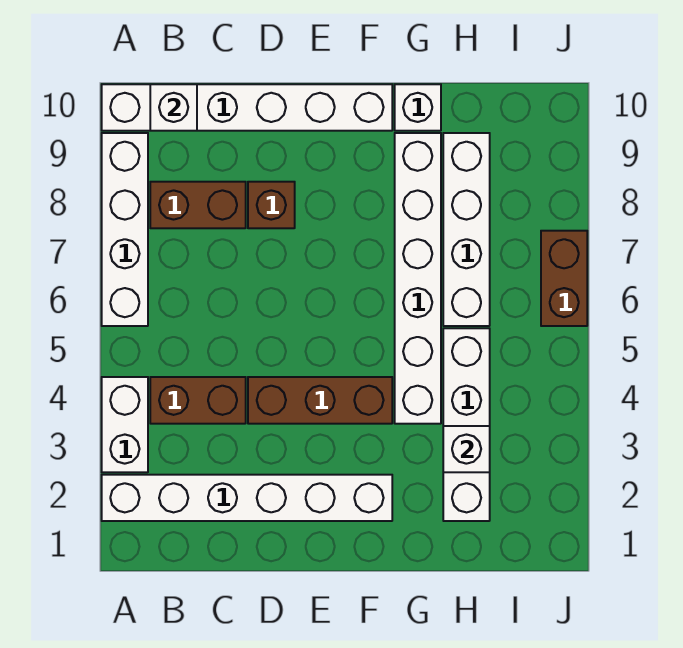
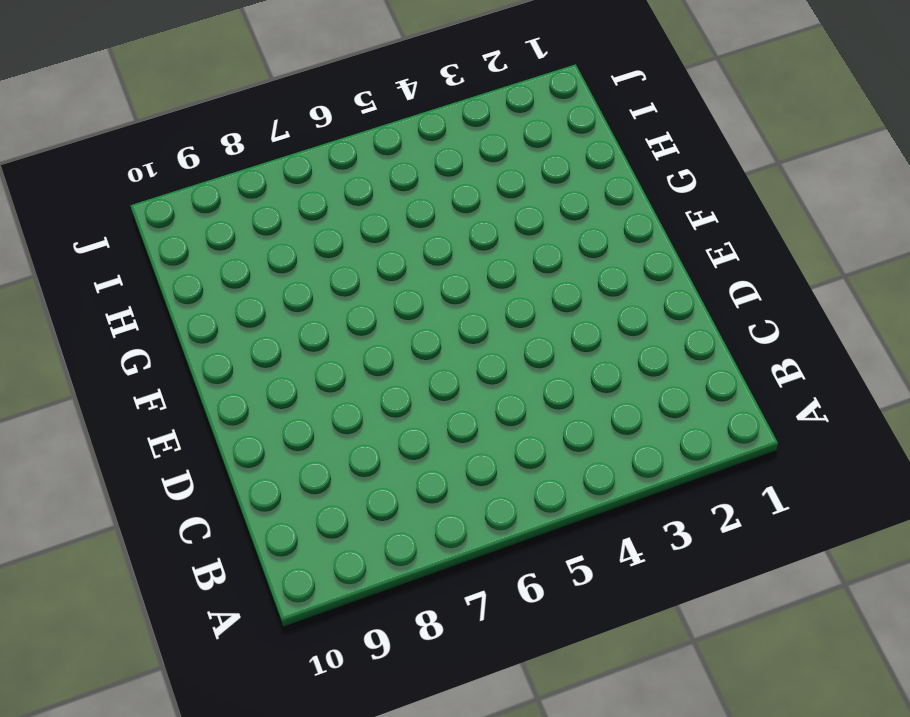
none -> white brick A2:F2 level 1
none -> white brick A3:A4 level 1
none -> white brick A6:A9 level 1

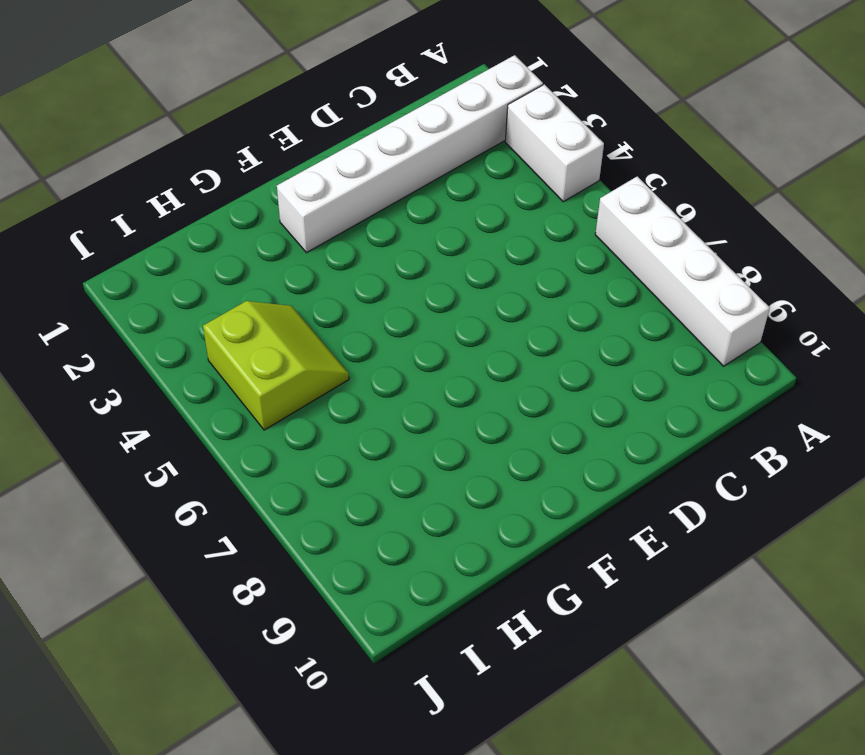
lime slope H4:I5 level 1 top I -> white brick H2:H5 level 1
none -> white brick A10:F10 level 1
none -> brown brick B4:C4 level 1
none -> brown brick B8:C8 level 1

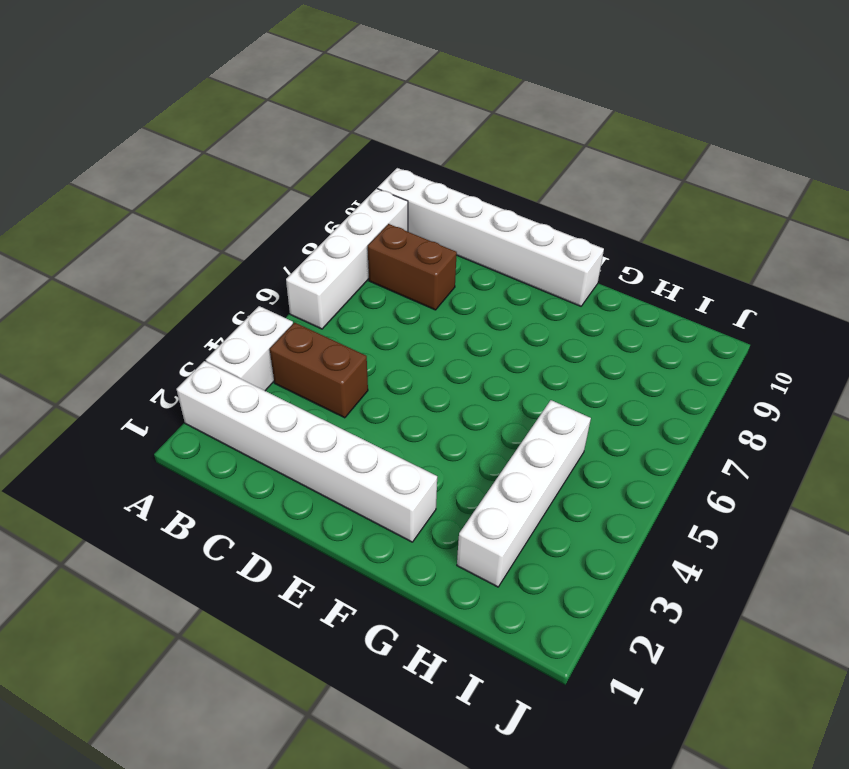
none -> brown brick D4:F4 level 1
none -> brown brick D8 level 1
none -> white brick G4:G9 level 1

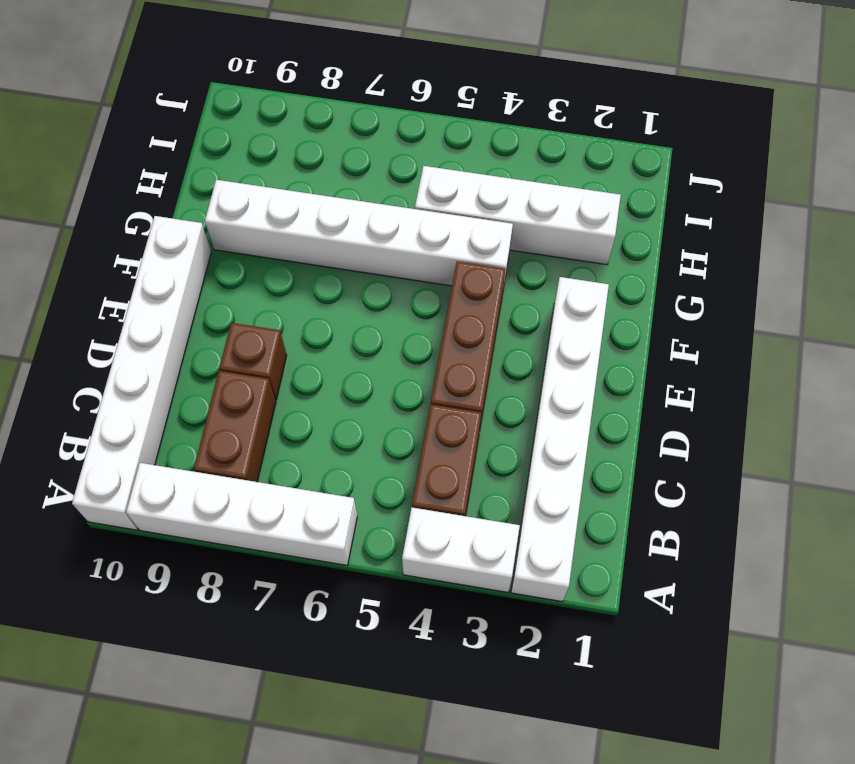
none -> white brick G10 level 1
none -> white brick H6:H9 level 1
none -> brown brick J6:J7 level 1

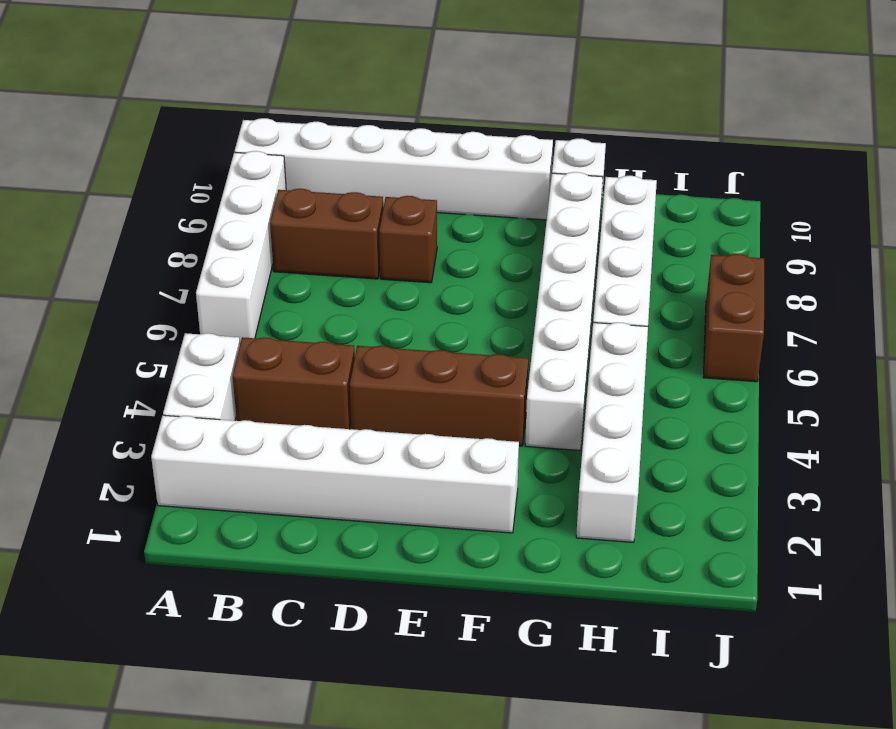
none -> white brick B10 level 2
none -> white brick H3 level 2

